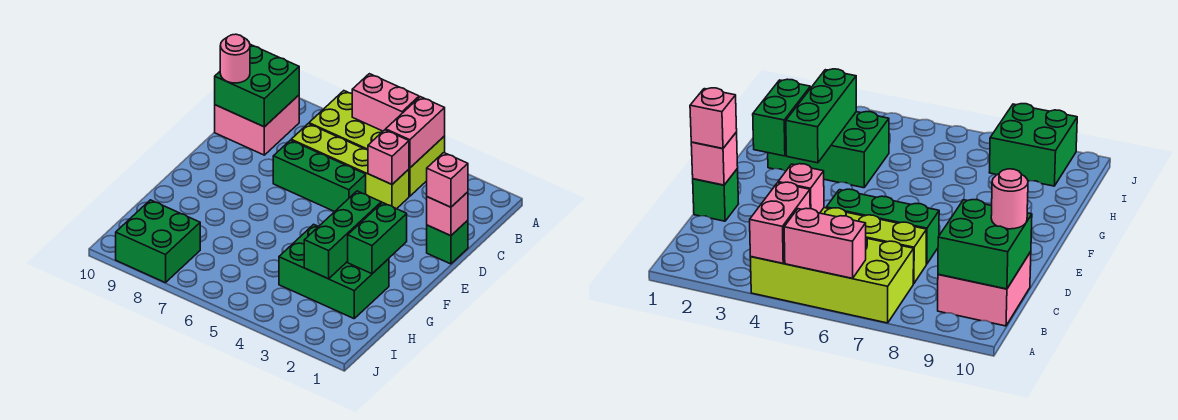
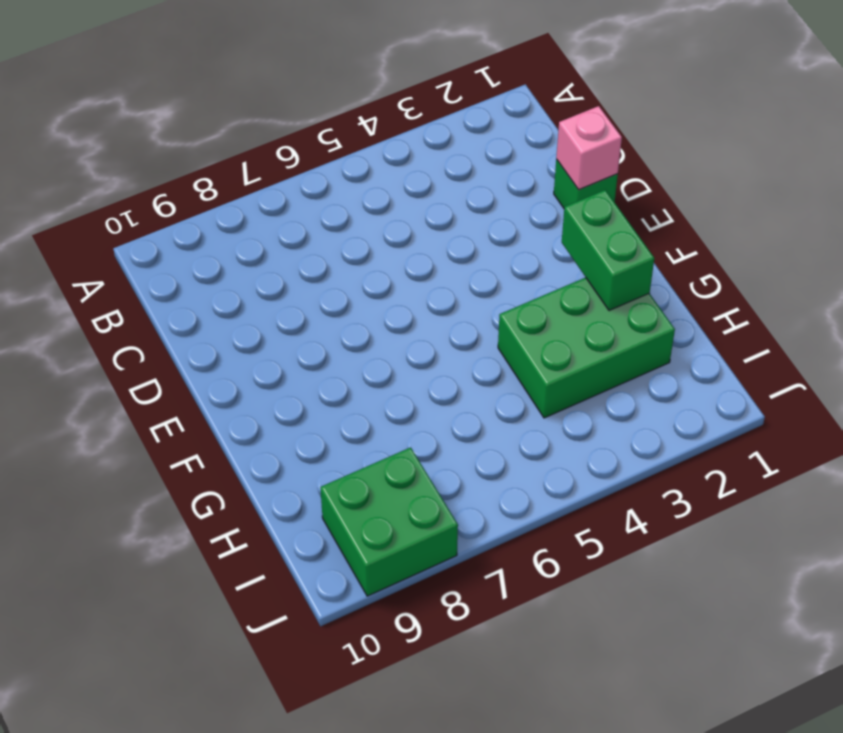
none -> lime brick A4:B7 level 1
none -> pink brick B9:C10 level 1
none -> lime brick C4:C7 level 1

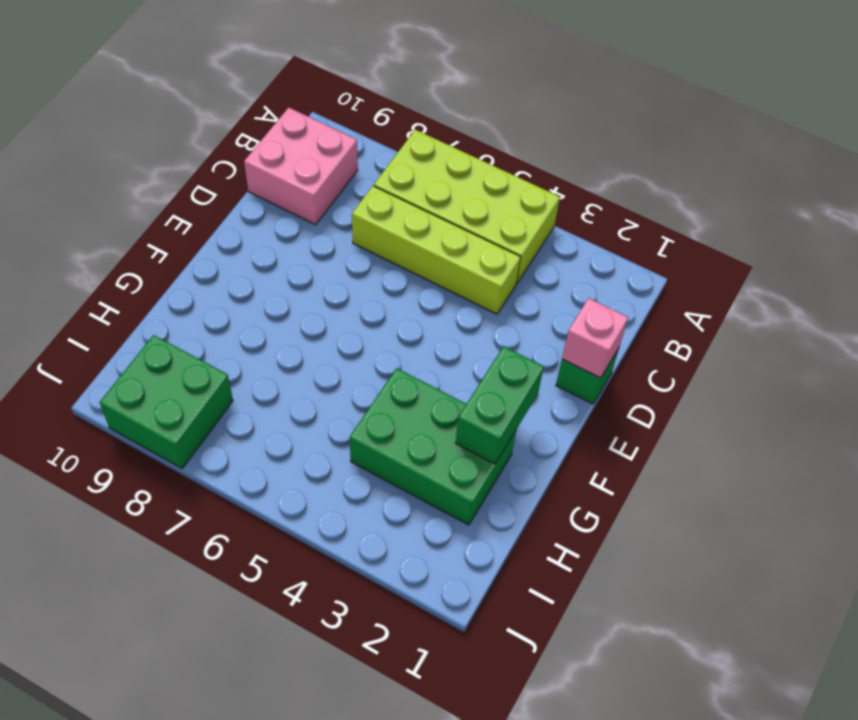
none -> green brick D5:D7 level 1
none -> pink brick A4:B4 level 2
none -> pink brick A5:A6 level 2

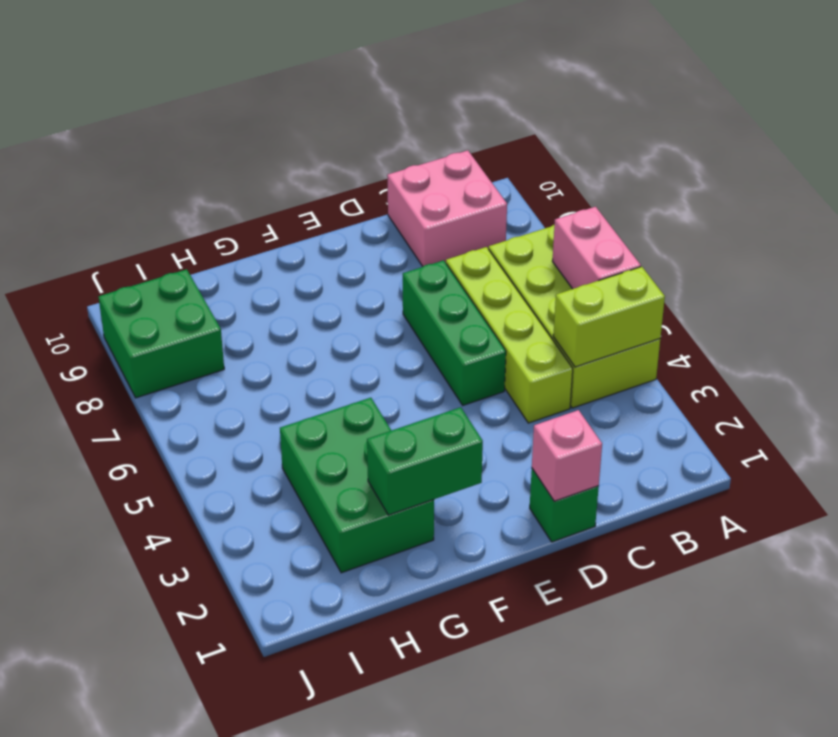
lime brick A4:B4 level 2 -> pink brick A4:B4 level 2
none -> green brick B9:C10 level 2
none -> pink brick C4 level 2
none -> green brick F3:H3 level 2

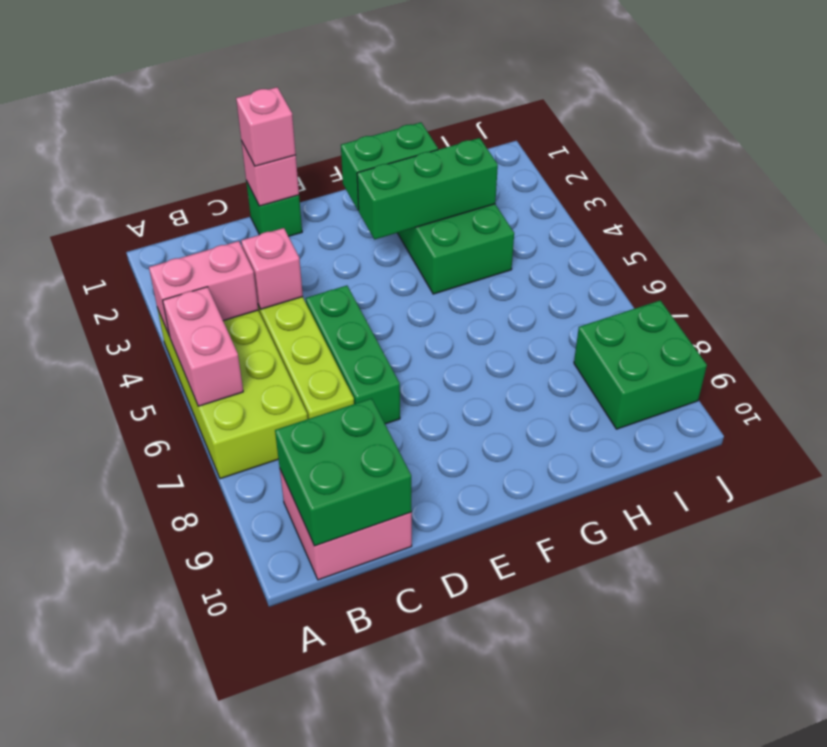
none -> pink round brick C10 level 3

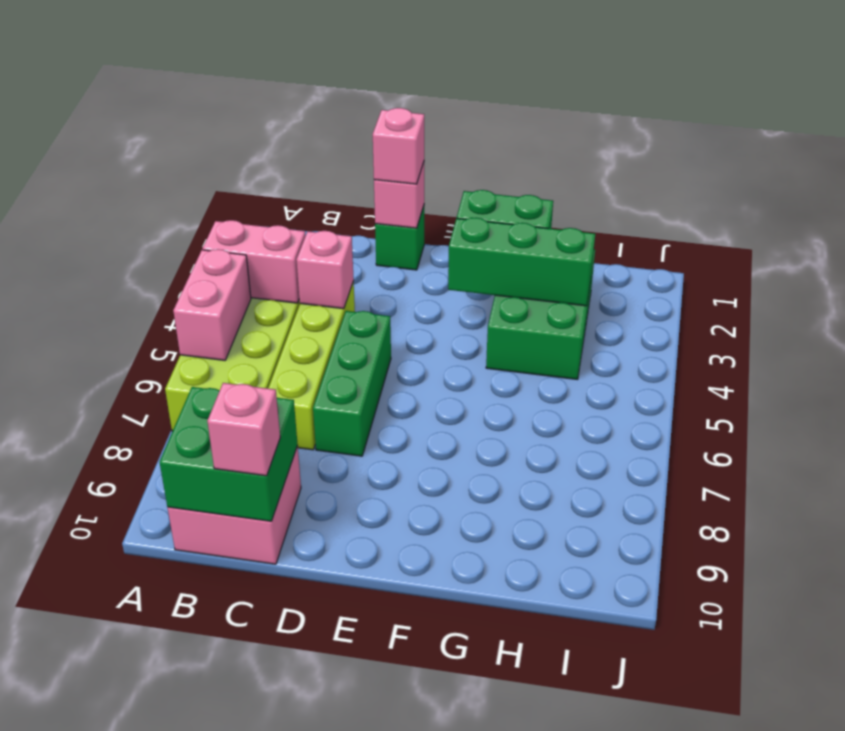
pink brick C10 level 3 -> pink round brick C10 level 3
none -> green brick I8:J9 level 1

